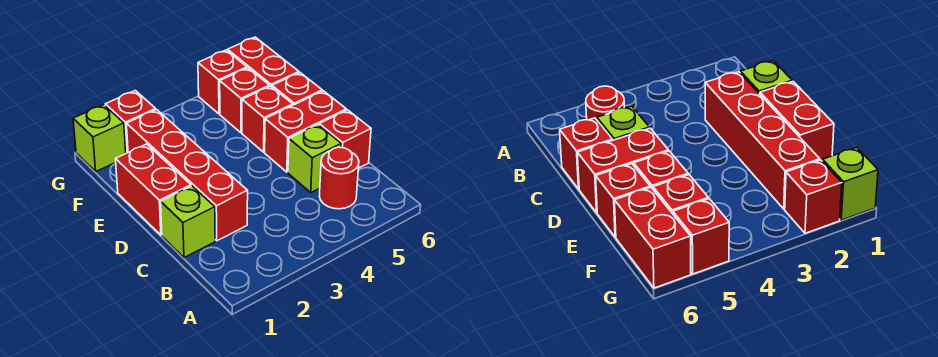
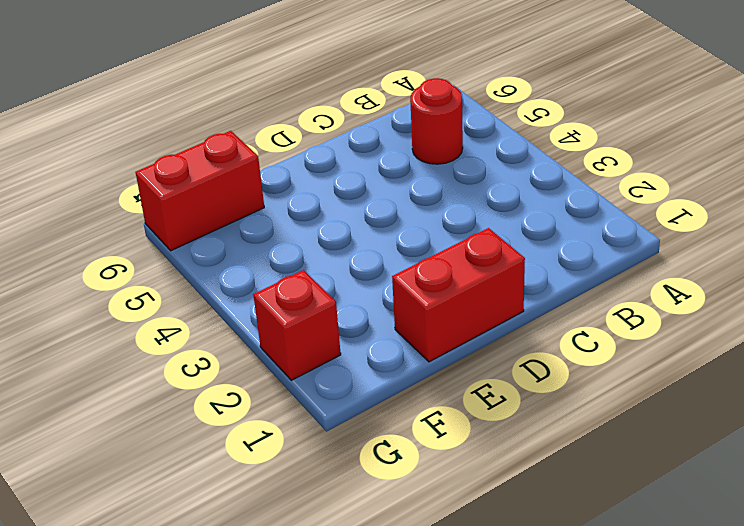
none -> lime brick C1 level 1
none -> red brick C2:F2 level 1
none -> lime brick C5 level 1

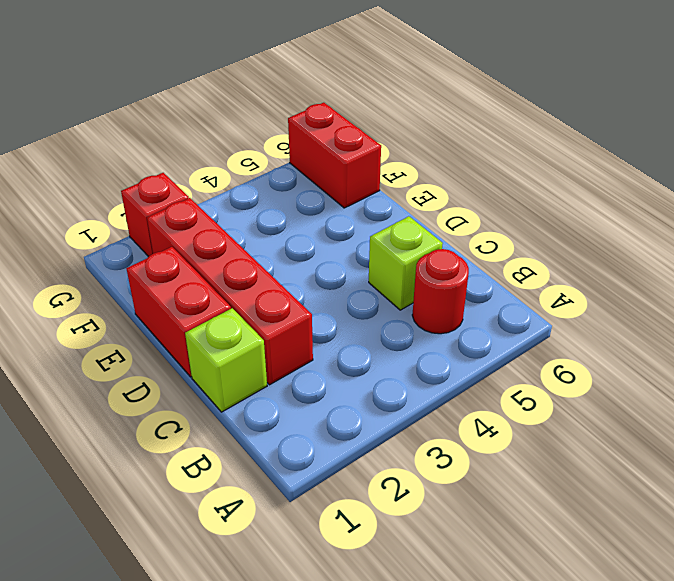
none -> red brick C6 level 1
none -> red brick D5:D6 level 1
none -> red brick E5 level 1

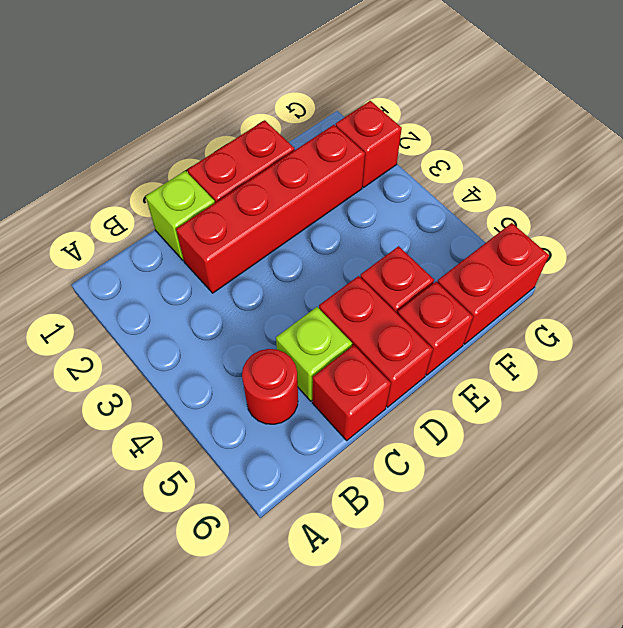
none -> red brick F5 level 1
none -> lime brick G1 level 1
none -> red brick G5 level 1

